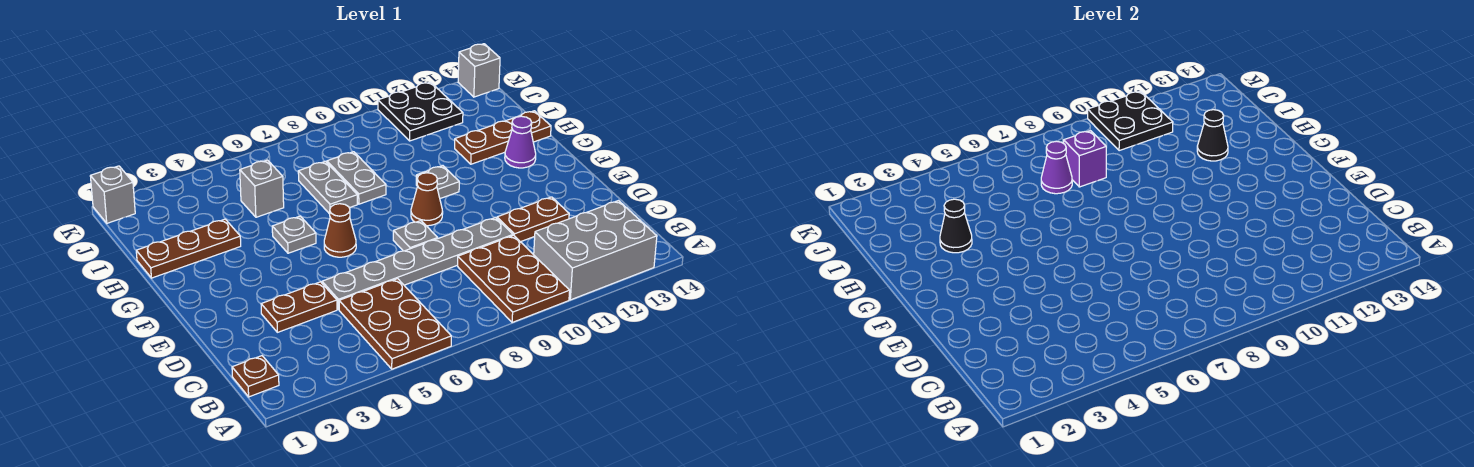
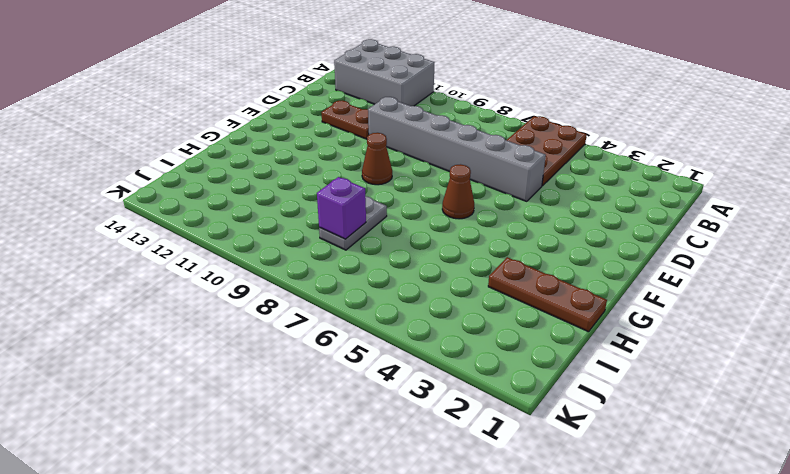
grey brick D5:D10 level 1 -> grey plate D5:D10 level 1
none -> brown plate A9:C10 level 1
none -> brown plate B1 level 1
none -> brown plate D3:D4 level 1

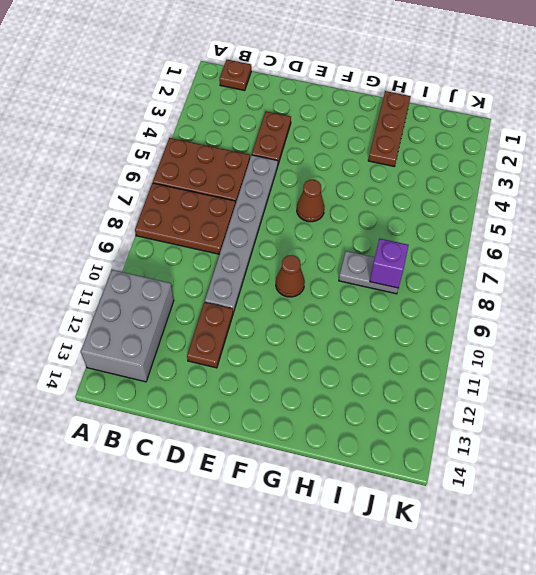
brown plate A7:C8 level 1 -> brown plate A9:C10 level 1
none -> grey plate E8 level 1
none -> grey plate G5 level 1
none -> grey plate G10 level 1

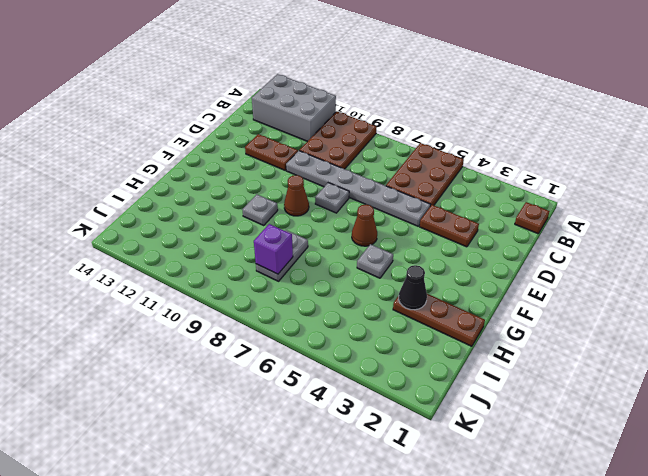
none -> purple cone G13 level 1
none -> grey plate H7:I7 level 1
none -> brown plate H12:H14 level 1

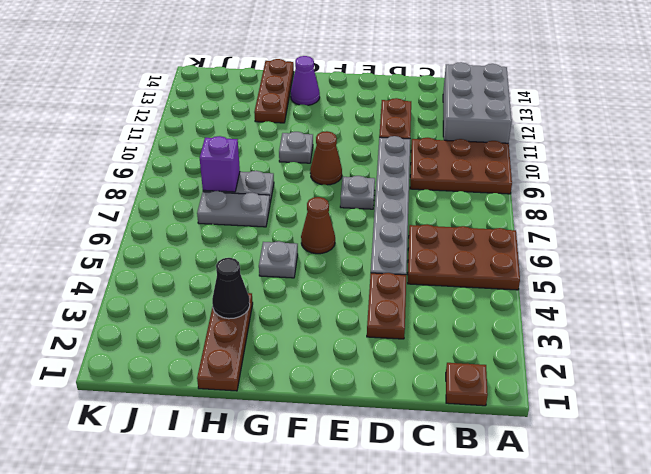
none -> grey brick I5 level 1
none -> black plate J11:K12 level 1
none -> grey brick K1 level 1

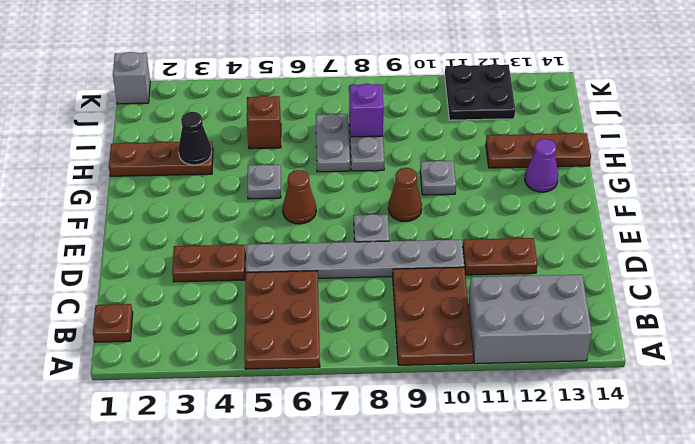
brown brick I5 level 1 -> grey brick I5 level 1
none -> grey brick K14 level 1
none -> black cone H12 level 2
none -> purple cone I7 level 2

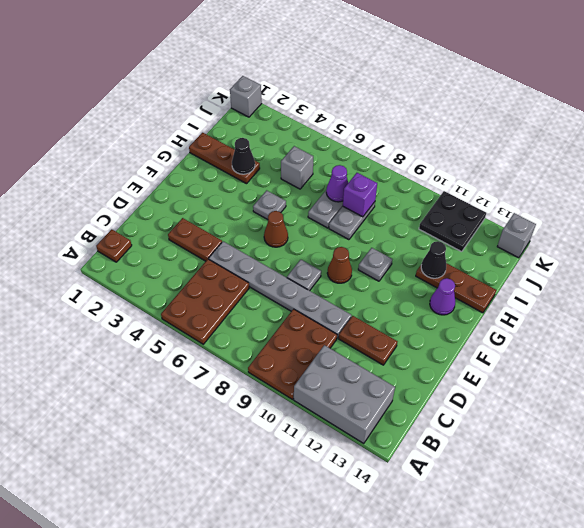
none -> black plate J10:K11 level 2

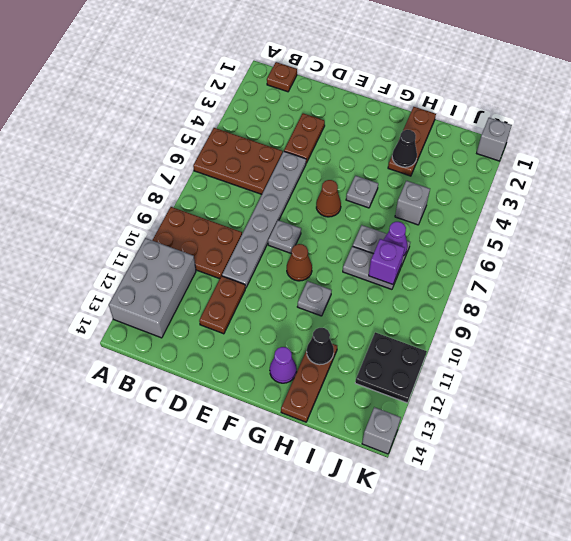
none -> black plate J10:K11 level 2

